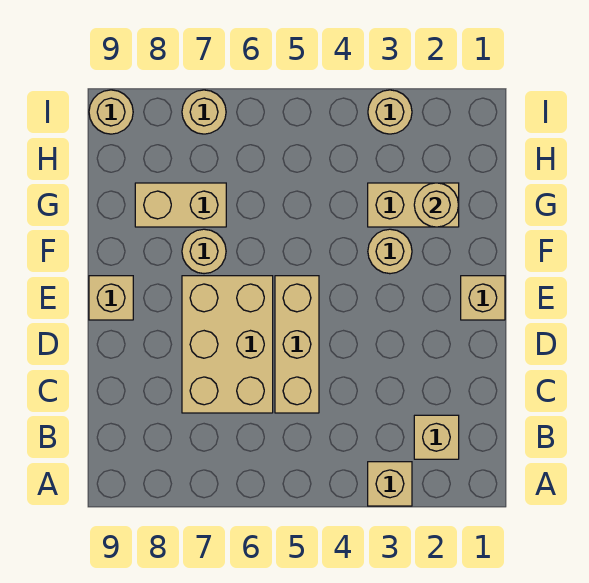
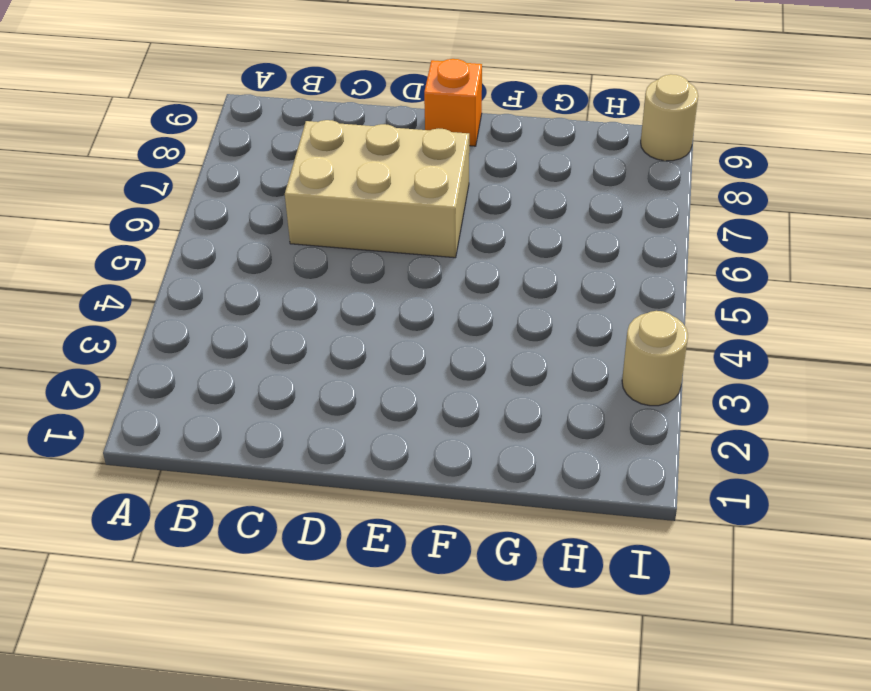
orange brick E9 level 1 -> tan brick E9 level 1
none -> tan brick A3 level 1
none -> tan brick B2 level 1
none -> tan brick C5:E5 level 1

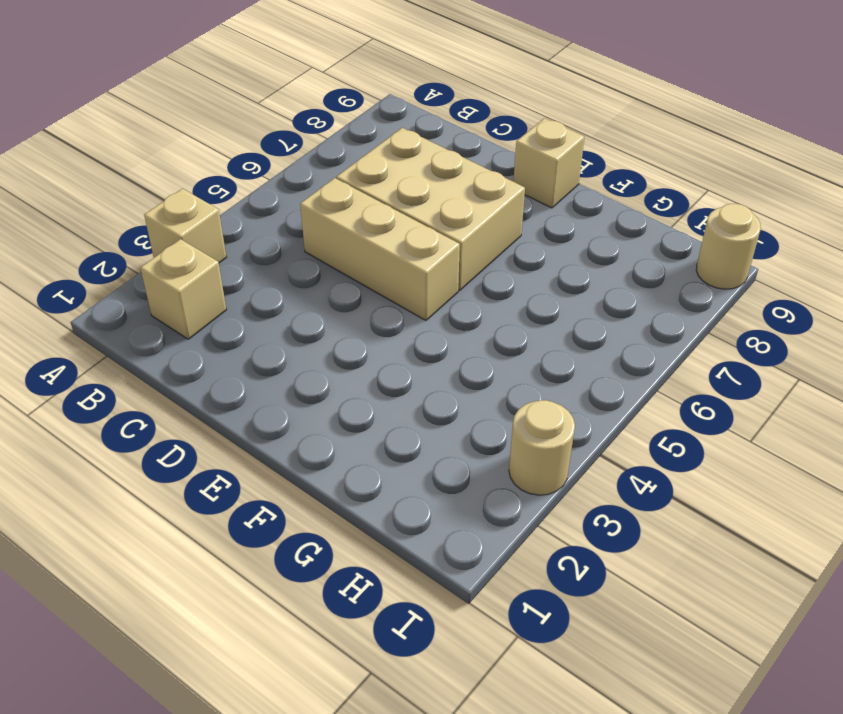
none -> tan brick E1 level 1
none -> tan round brick F3 level 1
none -> tan round brick F7 level 1

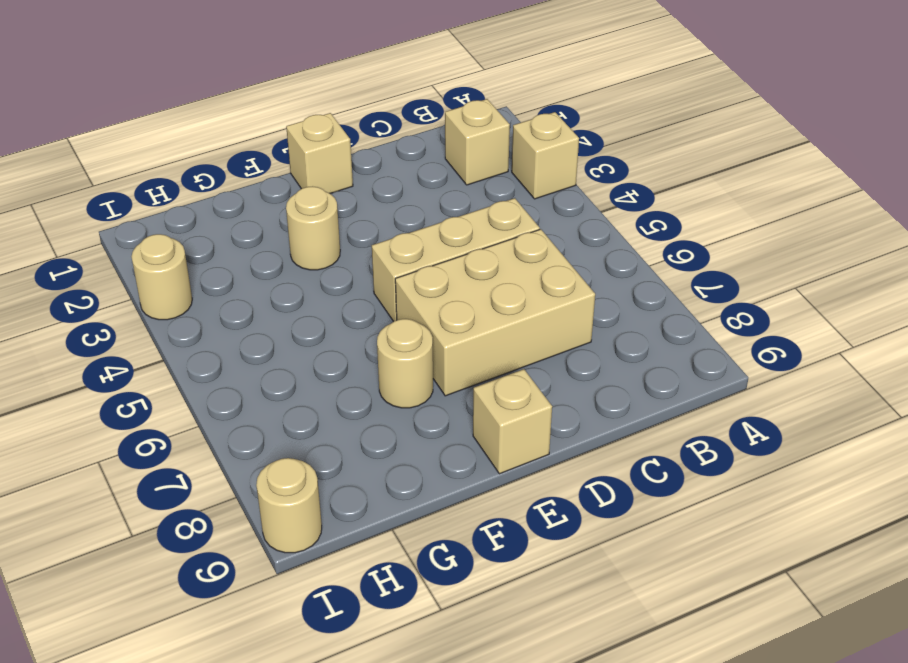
none -> tan brick G2:G3 level 1
none -> tan brick G7:G8 level 1
none -> tan round brick I7 level 1

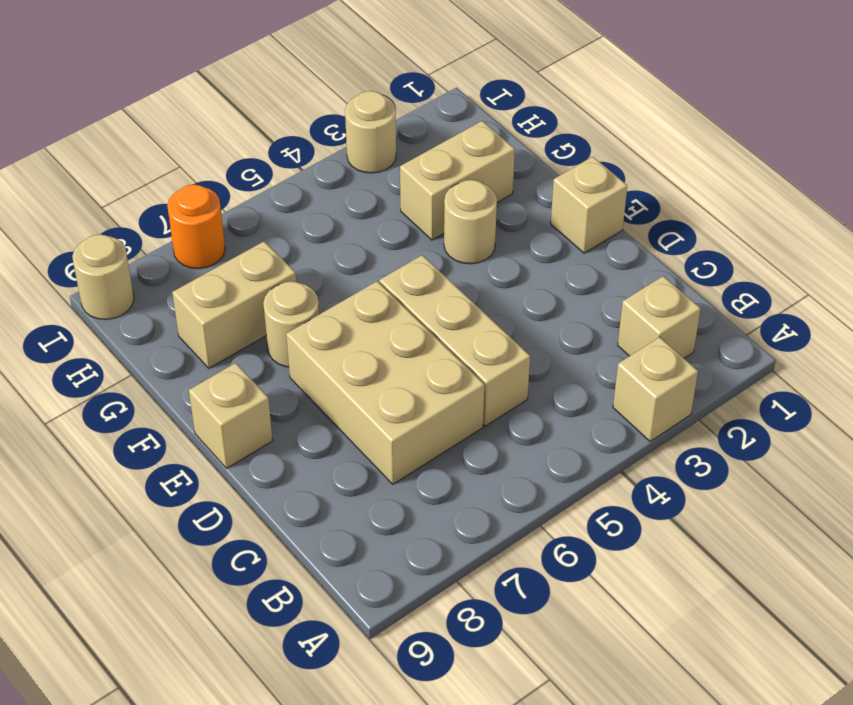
orange round brick I7 level 1 -> tan round brick I7 level 1
none -> tan round brick G2 level 2

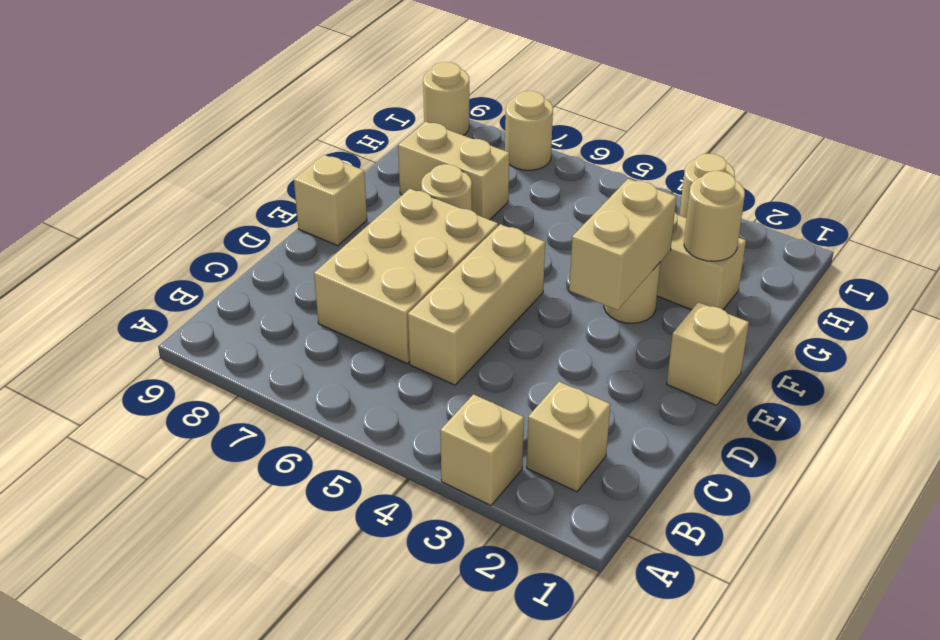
tan brick E3:F3 level 2 -> none

